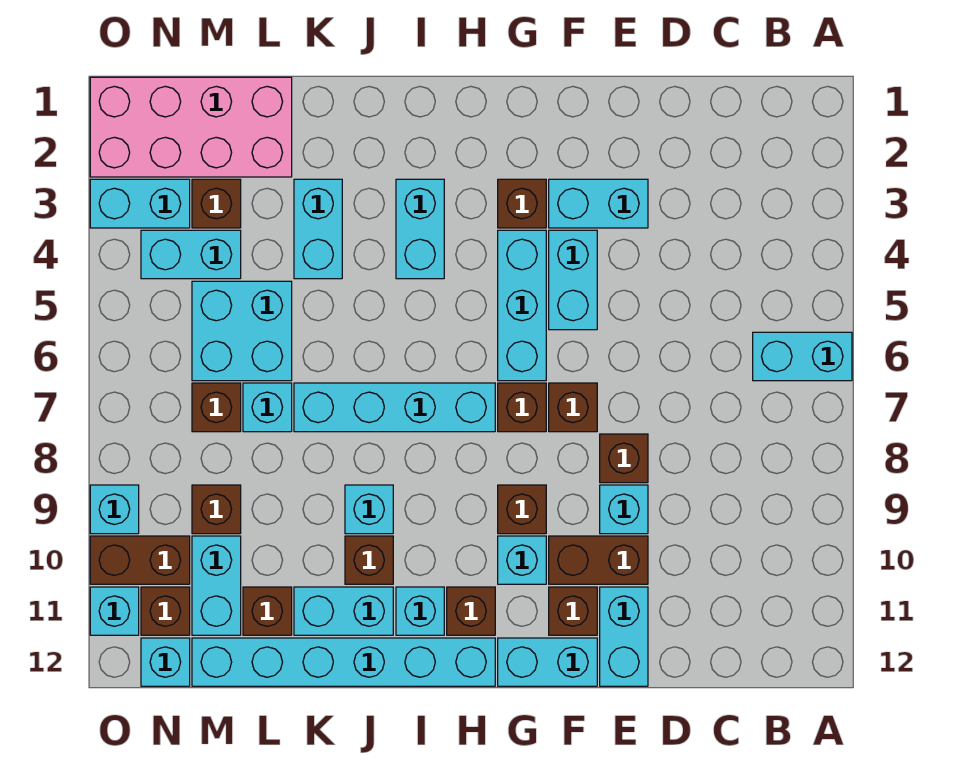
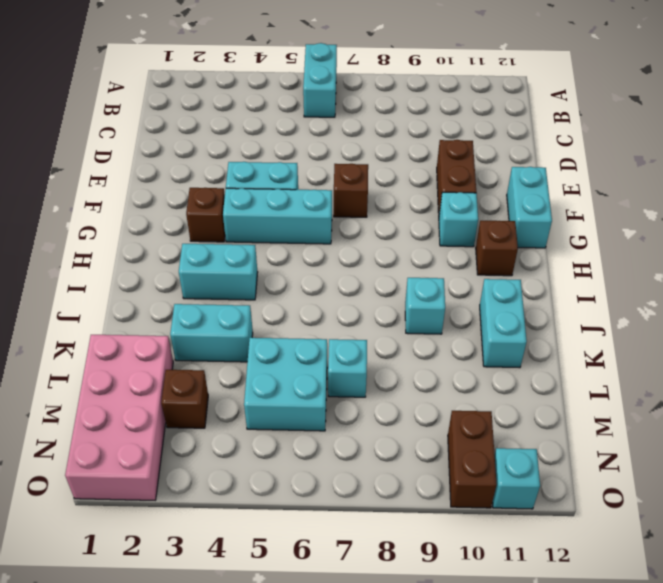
none -> cyan brick E3:F3 level 1
none -> brown brick E8 level 1
none -> cyan brick E9 level 1
none -> cyan brick E11:E12 level 1

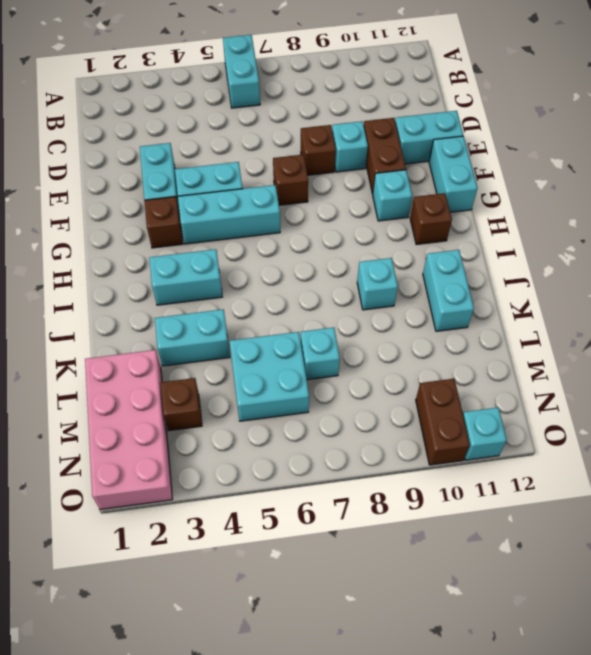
none -> brown brick F11 level 1
none -> brown brick G7 level 1
none -> brown brick G9 level 1
none -> cyan brick H7:K7 level 1

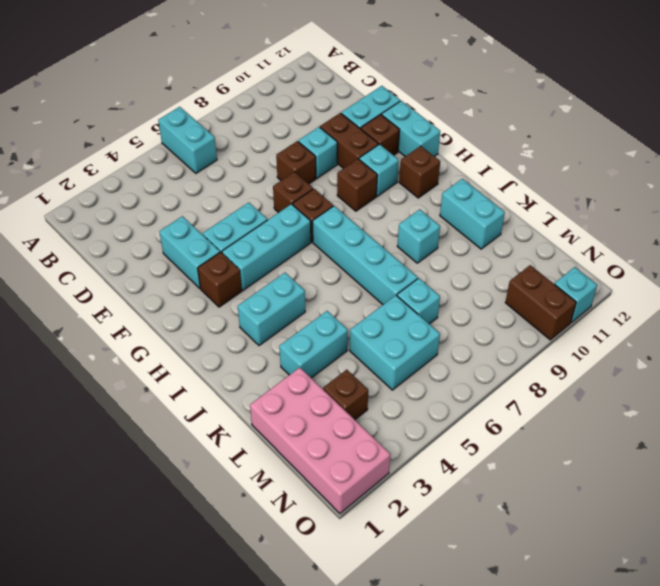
none -> cyan brick H12:M12 level 1
none -> cyan brick I11 level 1
none -> brown brick J10 level 1
none -> brown brick L11 level 1

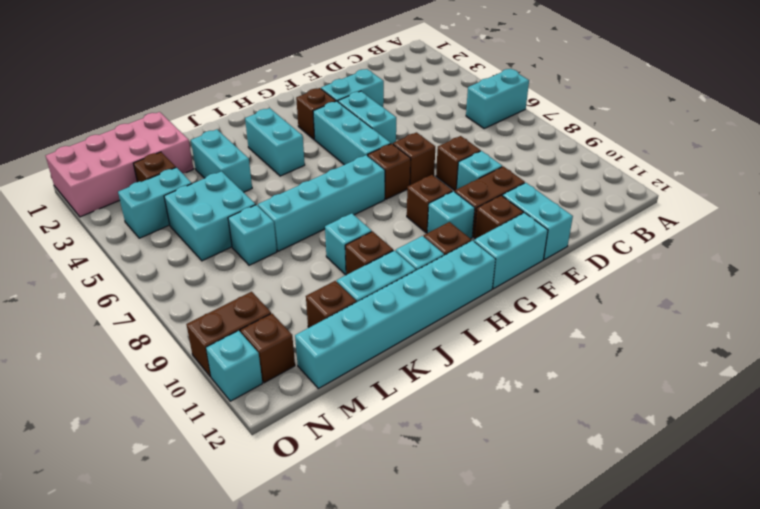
none -> brown brick M7 level 1
none -> brown brick M9 level 1
none -> cyan brick M10:M11 level 1
none -> cyan brick N3:O3 level 1

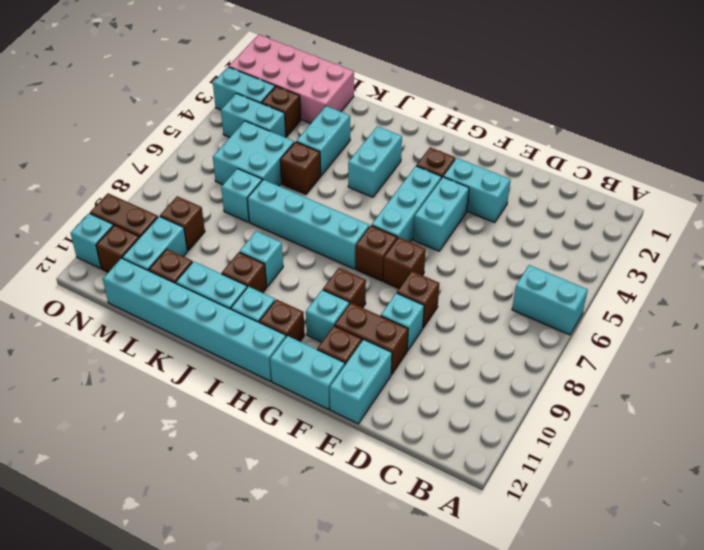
brown brick K5 level 1 -> brown brick M7 level 1
none -> cyan brick N12 level 1
none -> cyan brick O9 level 1

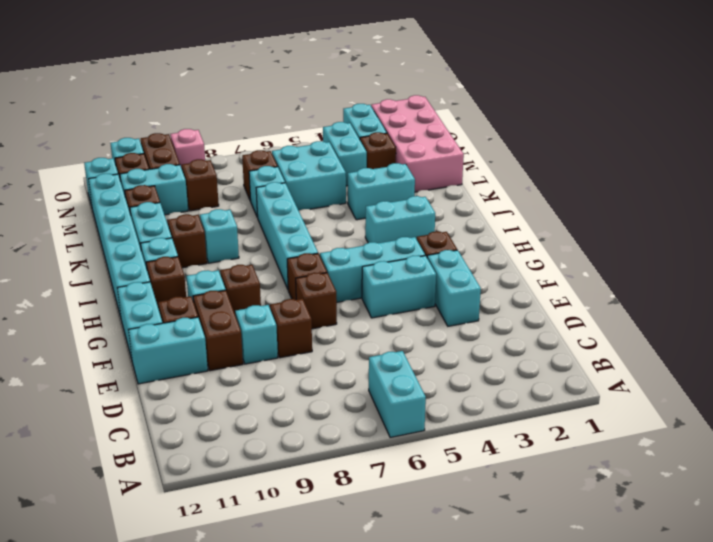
pink brick O9 level 1 -> cyan brick O9 level 1

